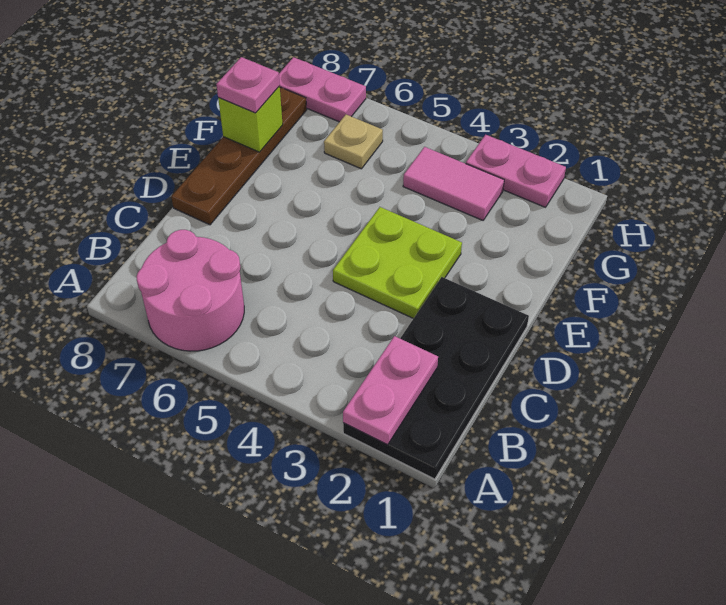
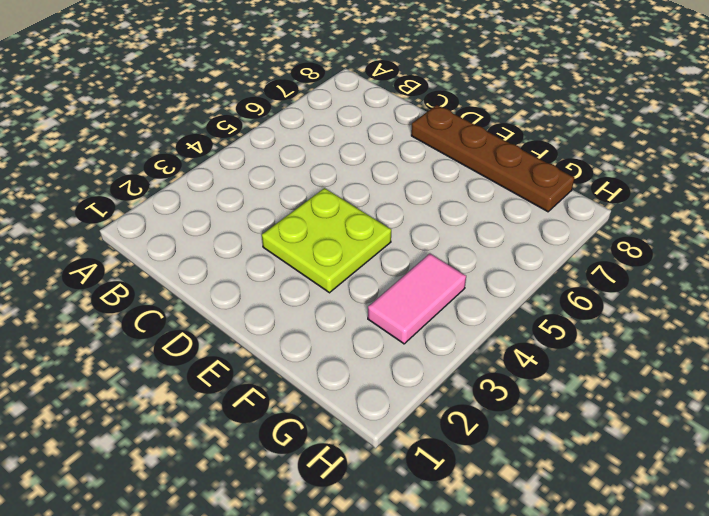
none -> black plate A1:D2 level 1
none -> pink round brick A6:B7 level 1

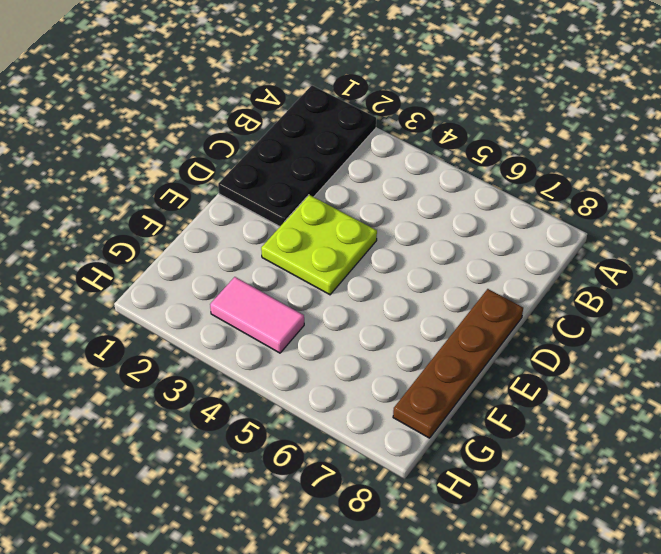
none -> pink round brick A6:B7 level 1
none -> tan plate G6 level 1

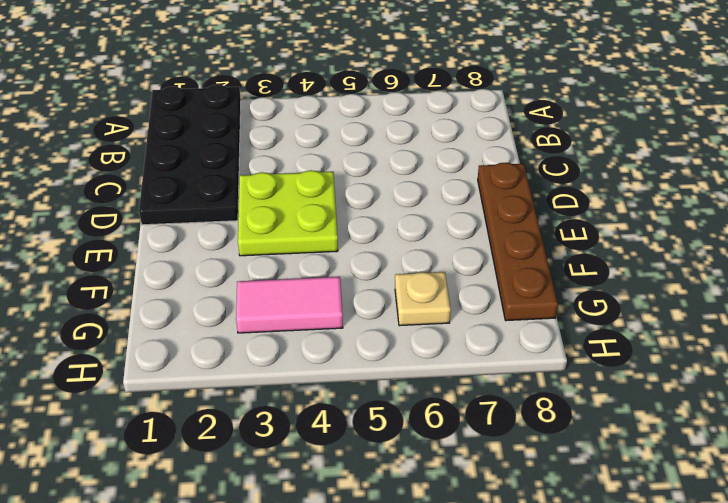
none -> pink round brick A6:B7 level 1
none -> pink plate H2:H3 level 1

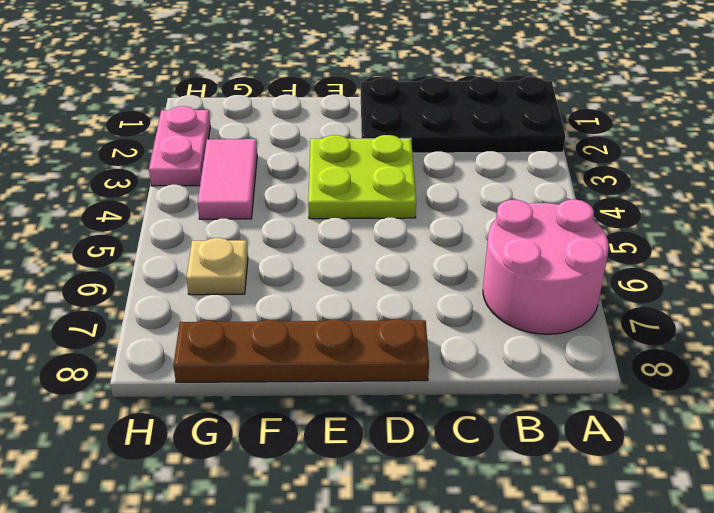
none -> pink plate H7:H8 level 1
none -> pink plate A2:B2 level 2

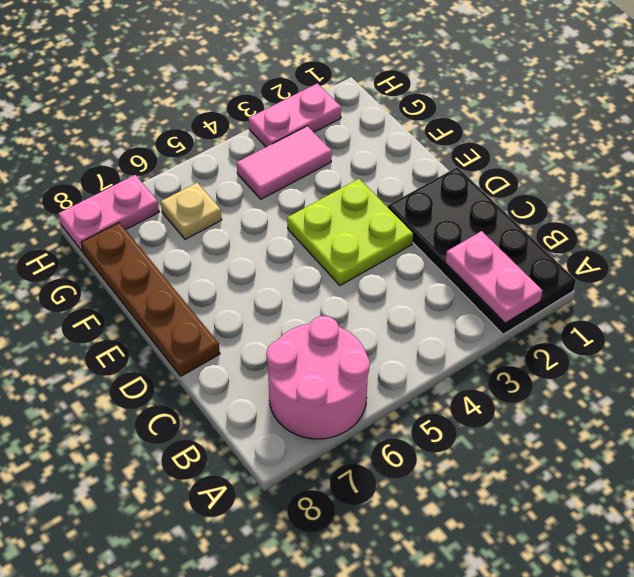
none -> lime brick F8 level 2
none -> pink plate F8 level 3

